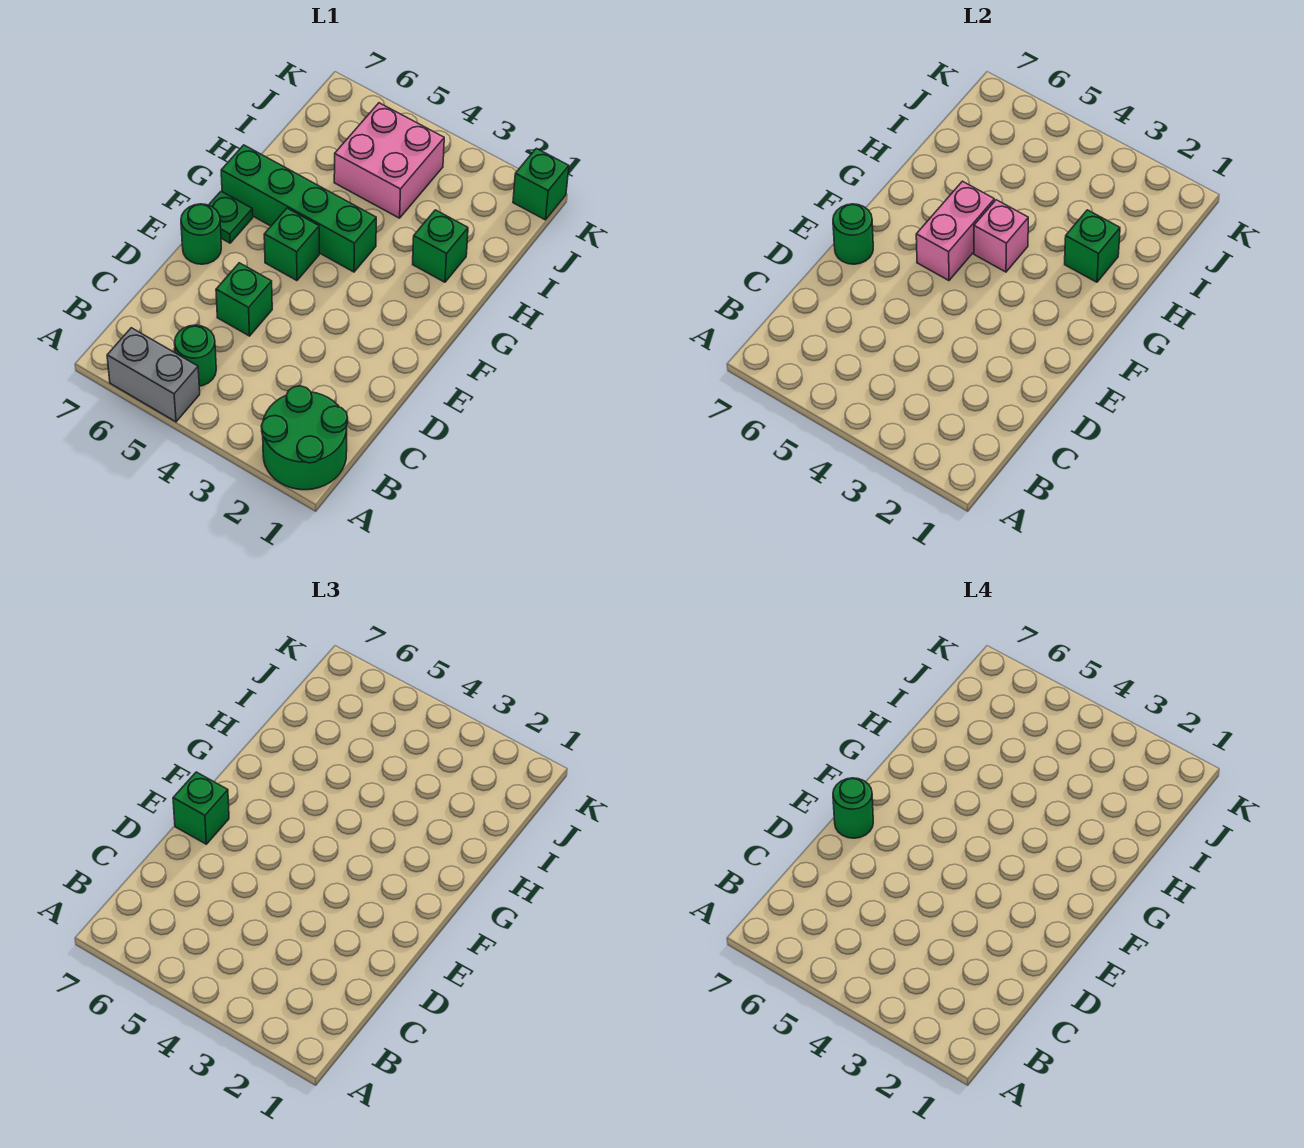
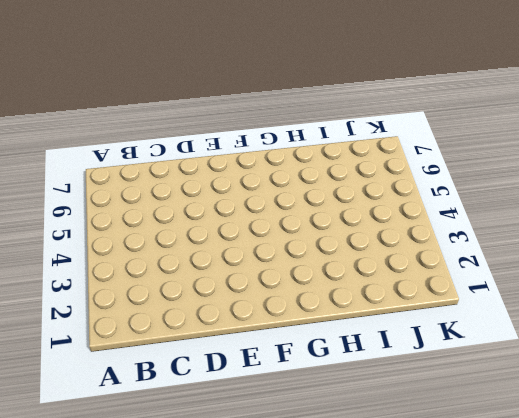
none -> green round brick A1:B2 level 1
none -> grey brick A5:A6 level 1
none -> green round brick B5 level 1

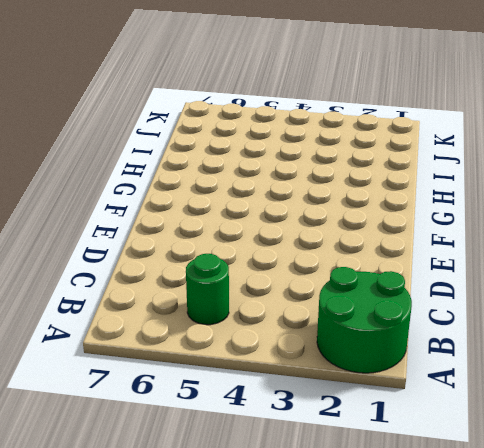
none -> grey brick A5:A6 level 1
none -> green brick D5 level 1
none -> green round brick E7 level 1

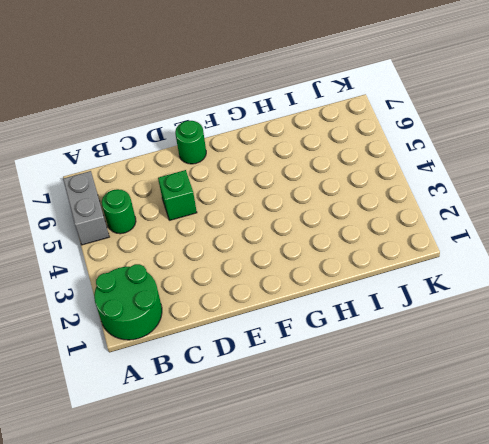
none -> green brick F5 level 1
none -> green plate F7 level 1
none -> green brick G4:G7 level 1

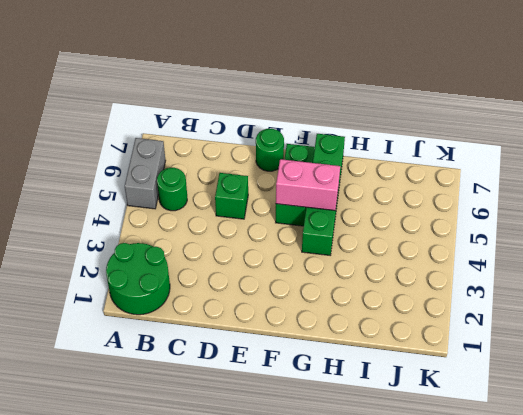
none -> green brick H2 level 1
none -> pink brick I4:J5 level 1
none -> green brick K1 level 1

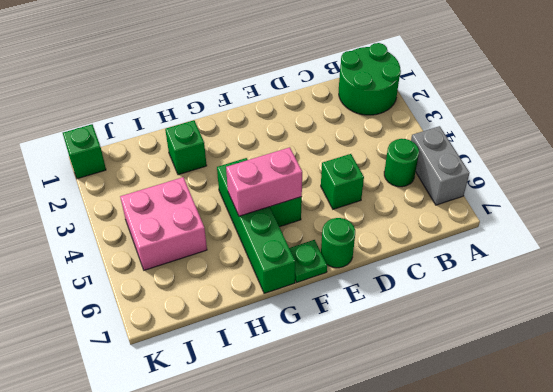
none -> green round brick E7 level 2
none -> pink brick G4 level 2
none -> green brick H2 level 2

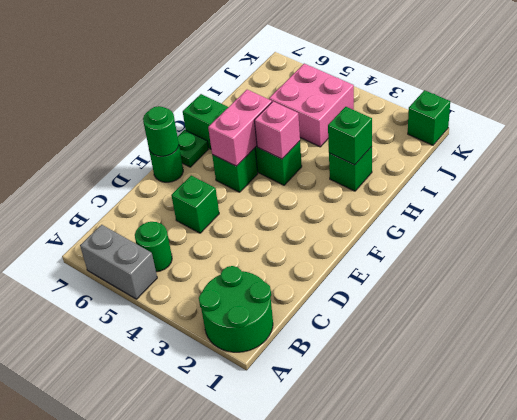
none -> green brick E7 level 3
none -> green round brick E7 level 4

